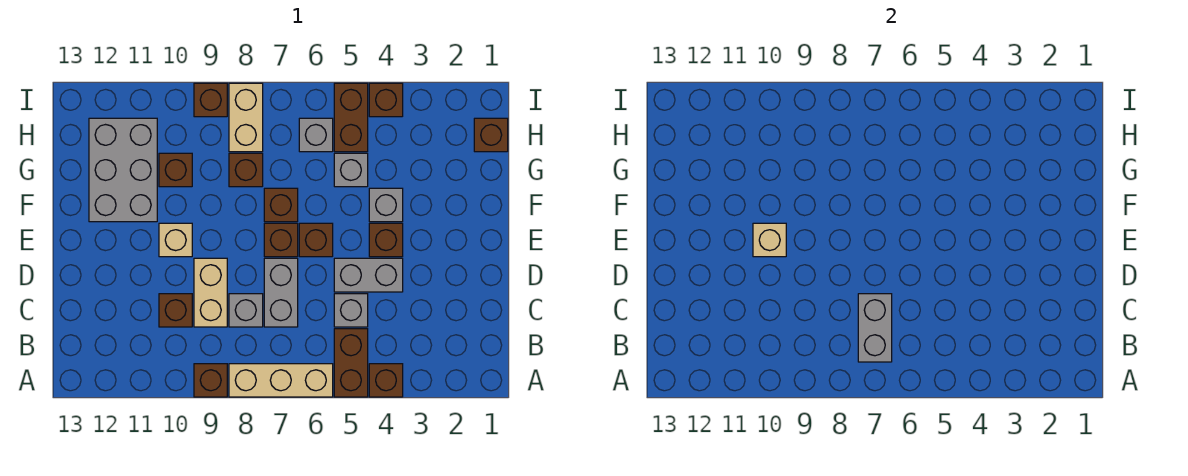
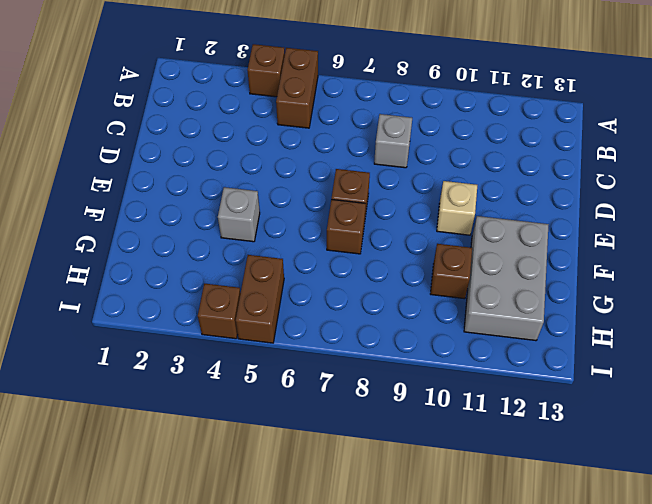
none -> tan brick A6:A8 level 1
none -> brown brick A9 level 1
none -> grey brick C5 level 1

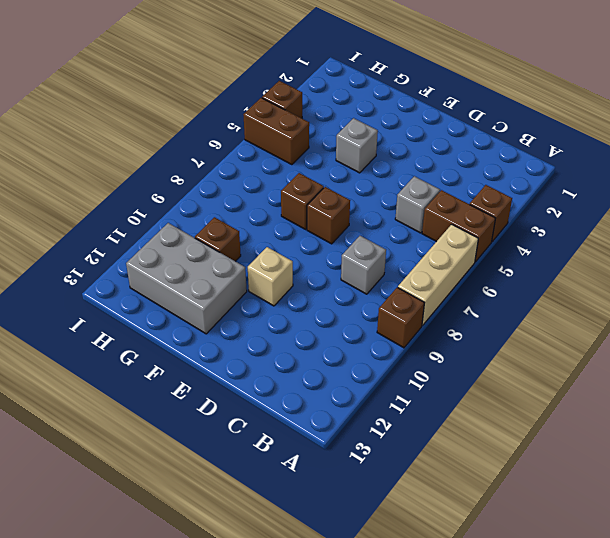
none -> grey brick C7:D7 level 1
none -> tan brick C9:D9 level 1
none -> brown brick C10 level 1

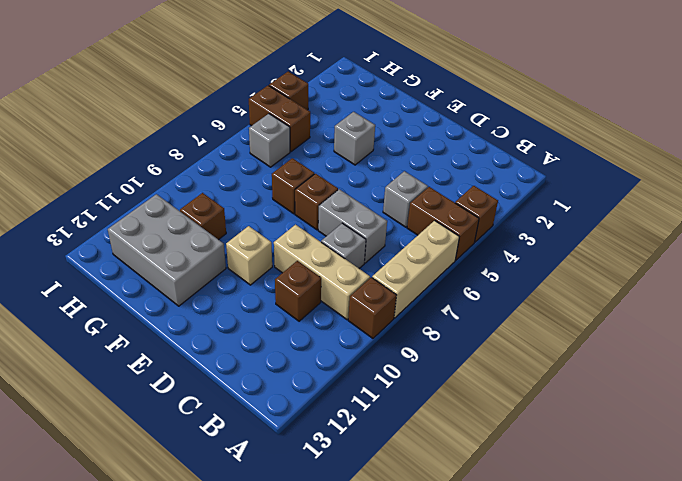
tan brick B9:D9 level 1 -> tan brick C9:D9 level 1
none -> grey brick D4:D5 level 1
none -> brown brick E4 level 1
none -> brown brick E6 level 1

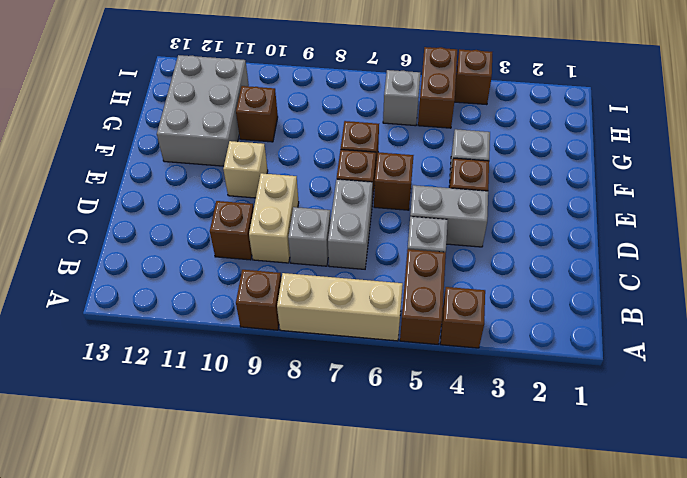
none -> grey brick G5 level 1
none -> brown brick G8 level 1
none -> brown brick H1 level 1

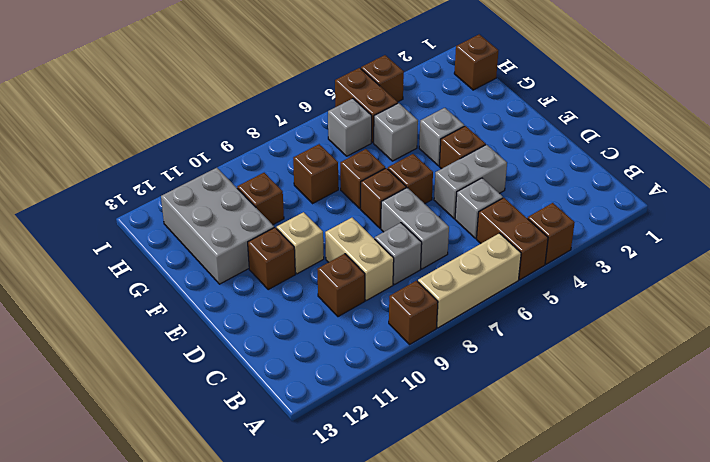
brown brick E11 level 1 -> brown brick I9 level 1
none -> tan brick H8:I8 level 1
none -> grey brick B7:C7 level 2
none -> tan brick E10 level 2

